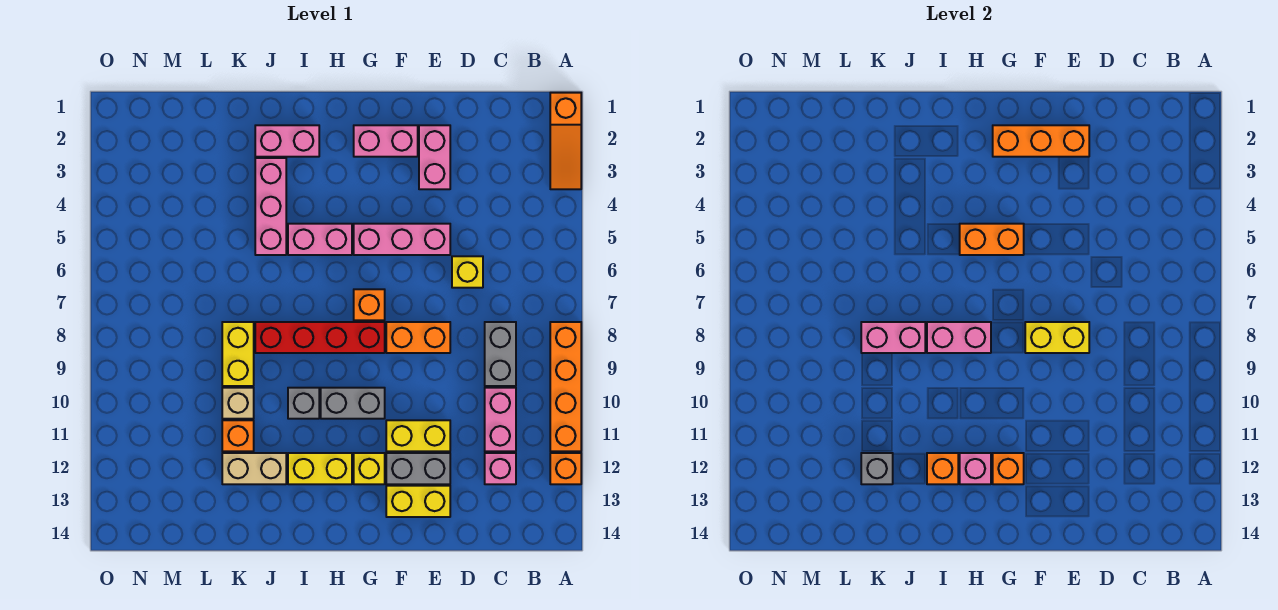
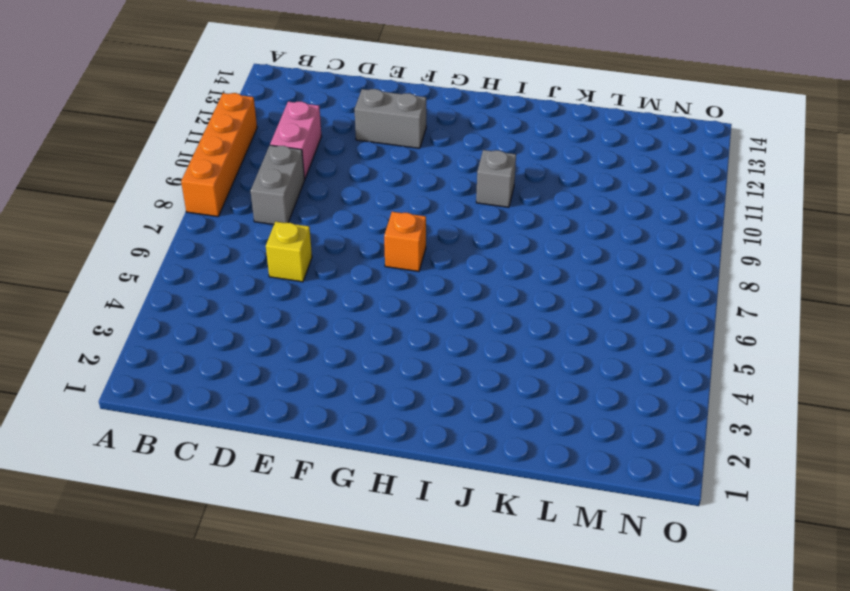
none -> orange slope A1:A3 level 1 top 1
none -> orange brick A12 level 1
none -> pink brick C12 level 1
none -> pink brick E2:E3 level 1

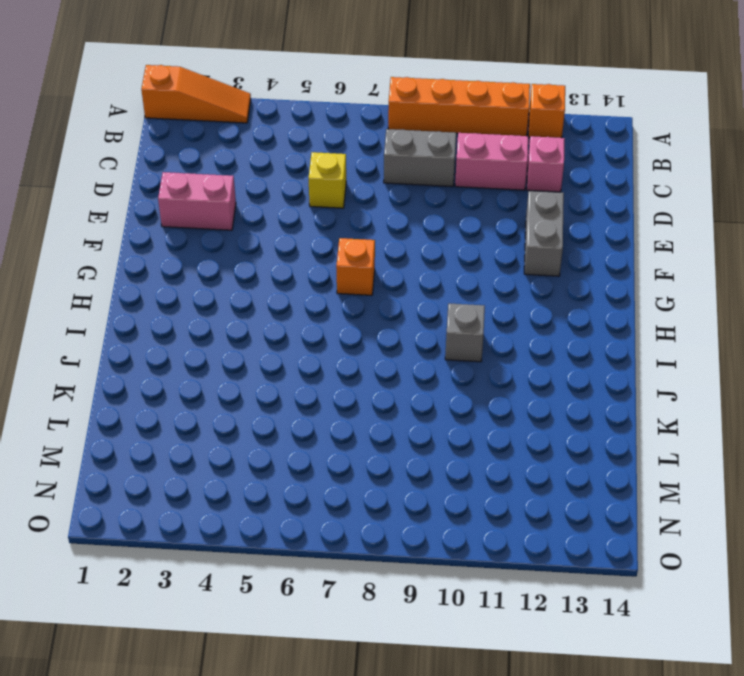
none -> pink brick E5:G5 level 1
none -> orange brick E8:F8 level 1
none -> yellow brick E11:F11 level 1
none -> yellow brick E13:F13 level 1

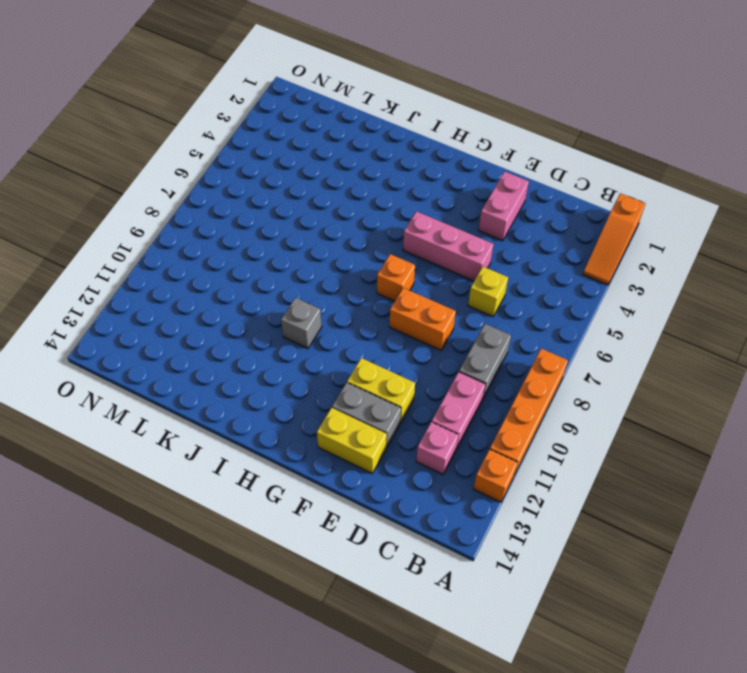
none -> pink brick F2:G2 level 1
none -> red brick G8:J8 level 1
none -> grey brick G10:H10 level 1
none -> yellow brick G12 level 1

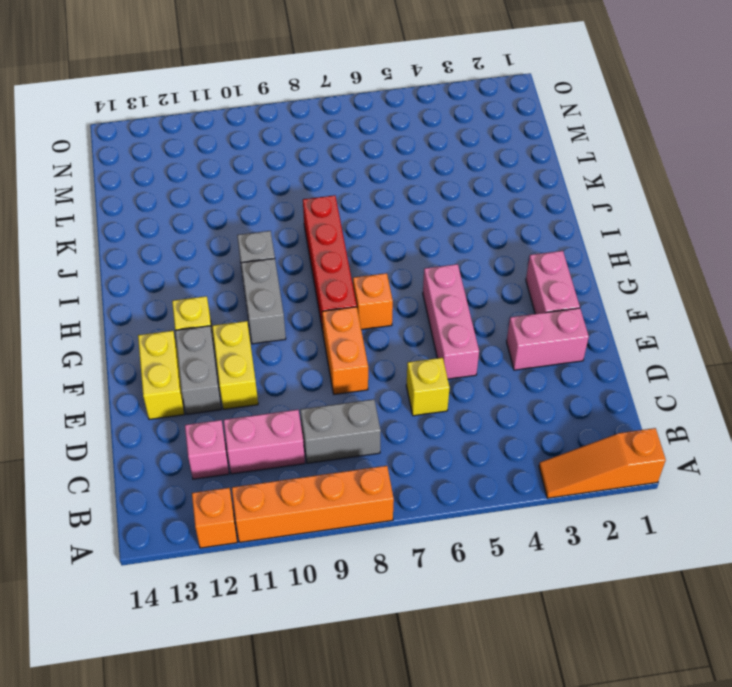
none -> pink brick H5:I5 level 1
none -> yellow brick H12:I12 level 1
none -> pink brick I2:J2 level 1
none -> pink brick J3:J5 level 1

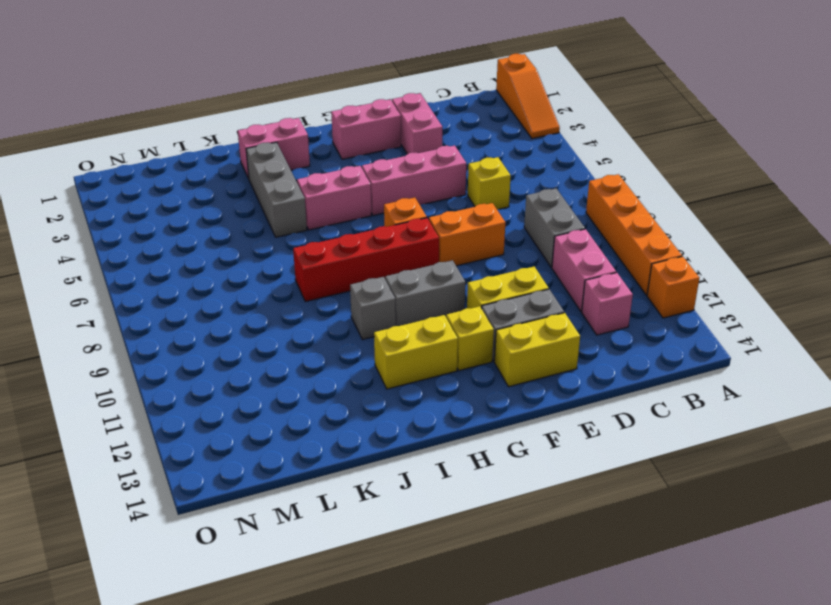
grey brick J3:J5 level 1 -> pink brick J3:J5 level 1
none -> tan brick J12:K12 level 1
none -> yellow brick K8:K9 level 1
none -> tan brick K10 level 1
none -> orange brick K11 level 1

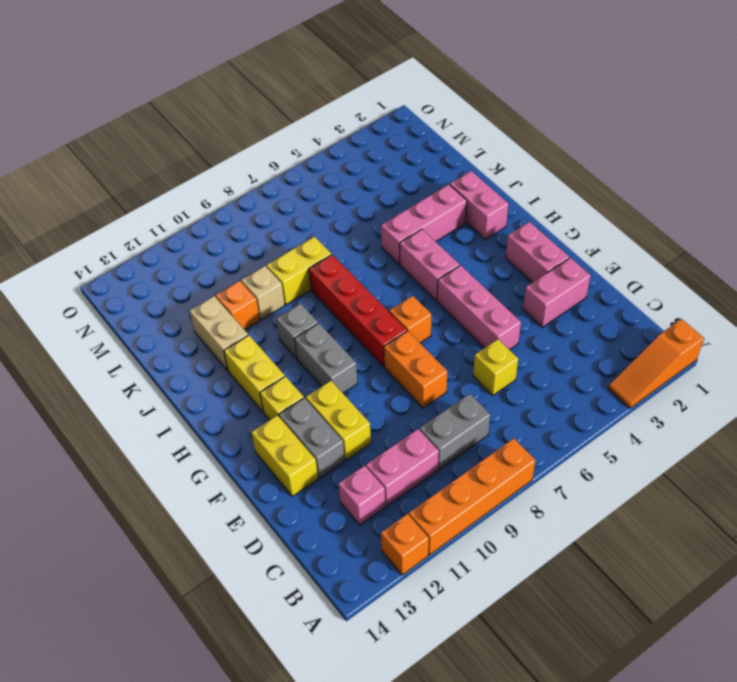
none -> orange brick E2:G2 level 2
none -> yellow brick E8:F8 level 2
none -> orange brick G5:H5 level 2
none -> orange brick G12 level 2

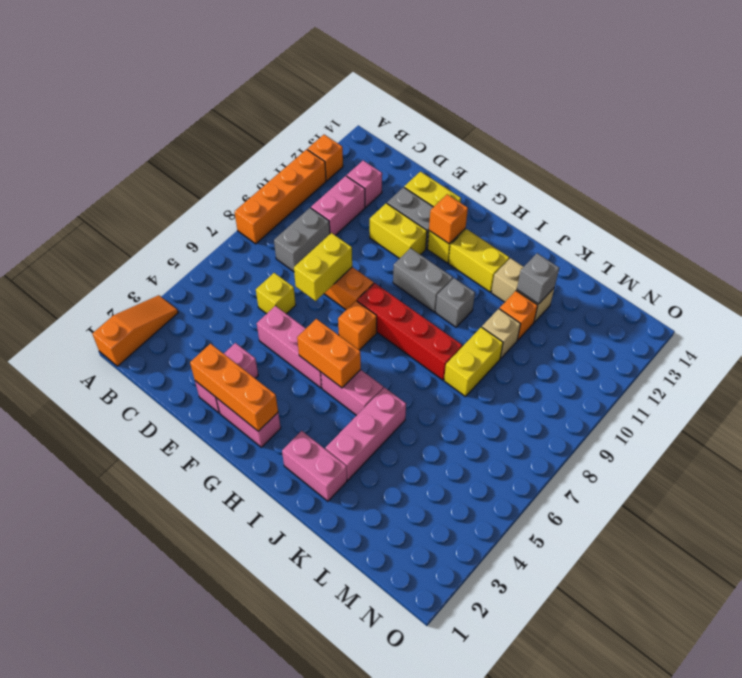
yellow brick E7:E8 level 2 -> yellow brick E8:F8 level 2
none -> pink brick H8:I8 level 2
none -> pink brick H12 level 2
none -> orange brick I12 level 2
none -> pink brick J8:K8 level 2

